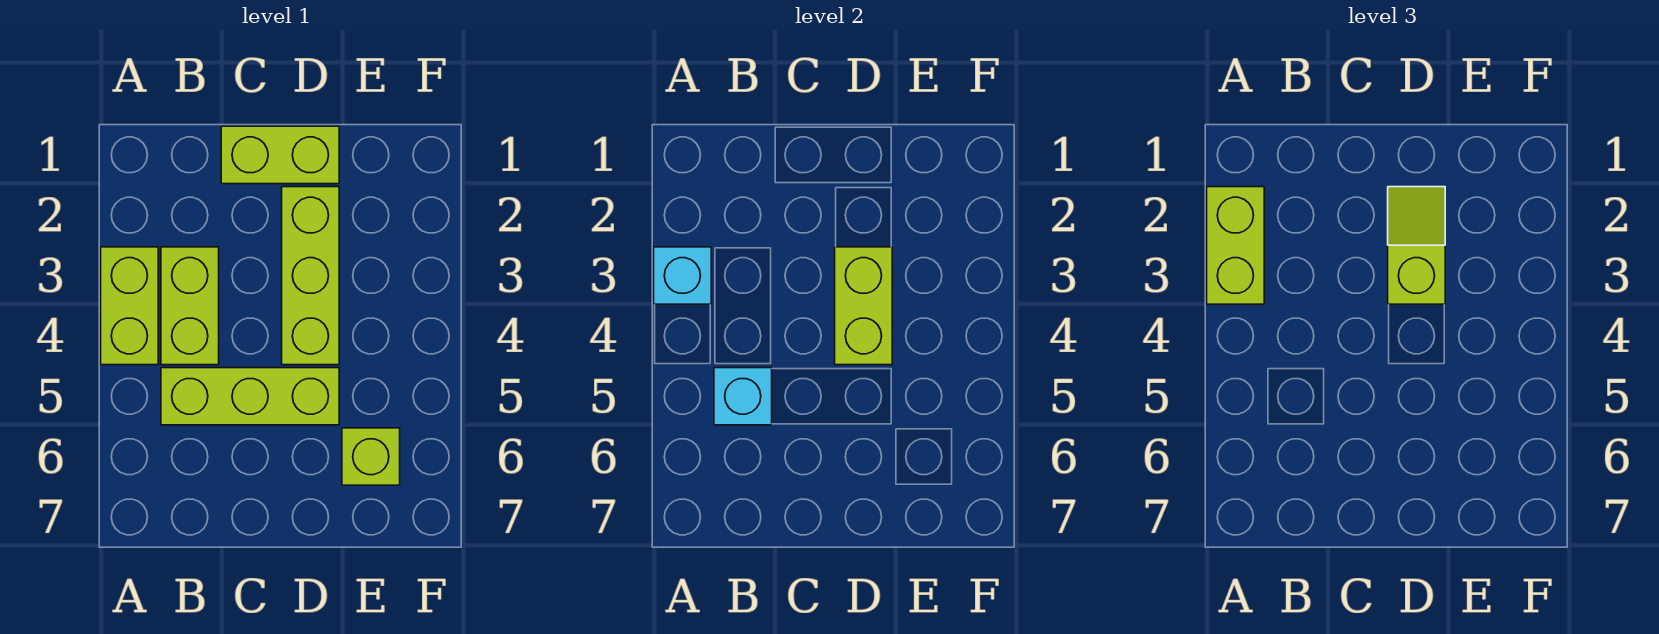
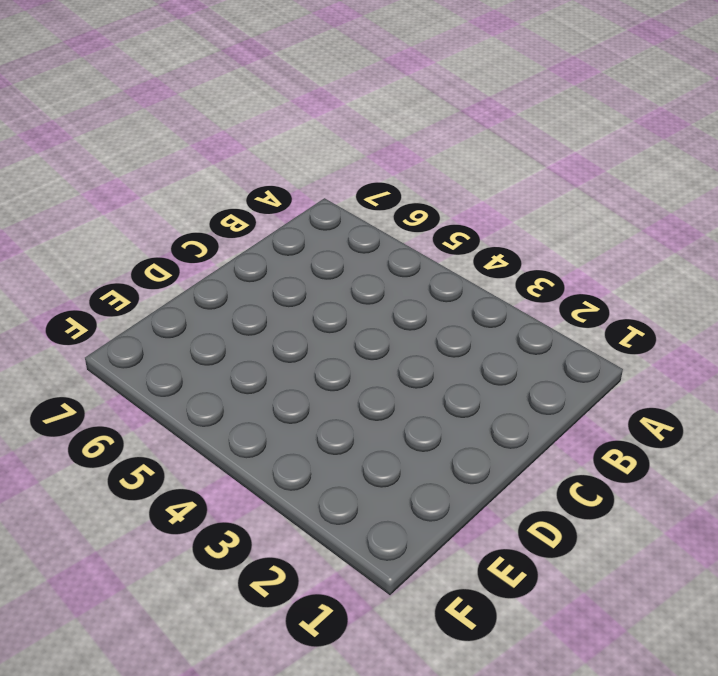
none -> lime brick A3:A4 level 1
none -> lime brick B3:B4 level 1

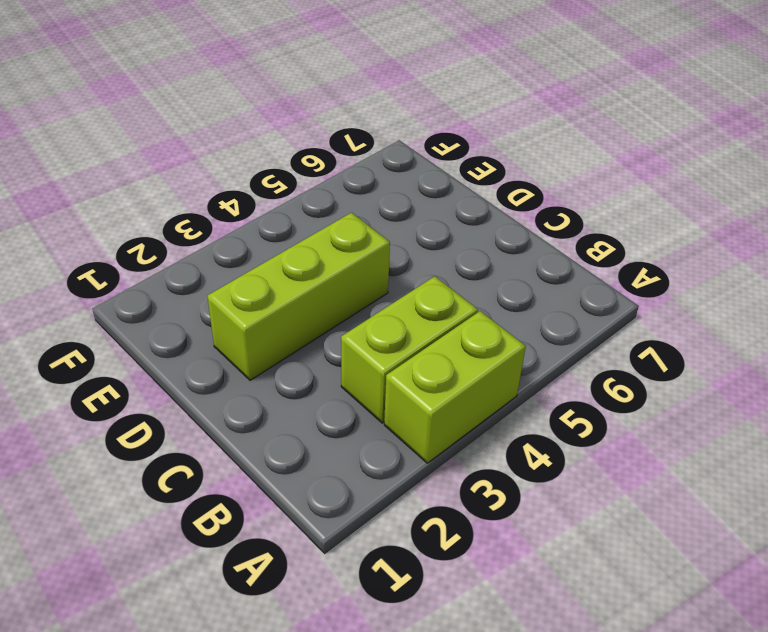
none -> lime brick B5:D5 level 1
none -> lime brick C1:D1 level 1

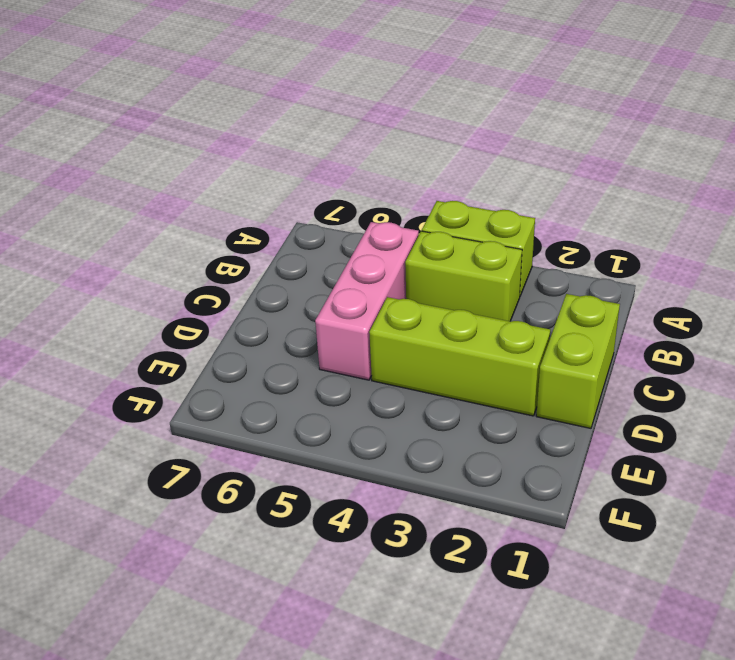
pink brick B5:D5 level 1 -> lime brick B5:D5 level 1
none -> lime brick E6 level 1
none -> cyan brick A3 level 2

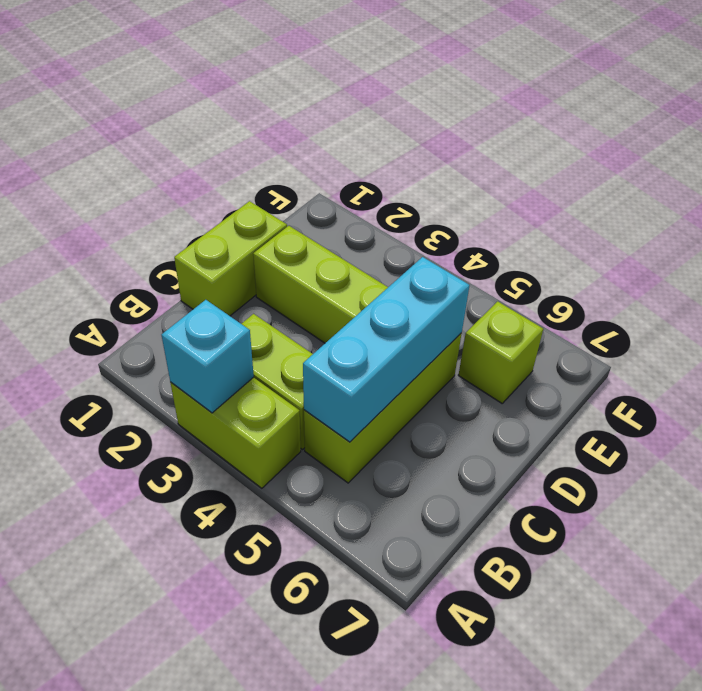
cyan brick B5:D5 level 2 -> cyan brick B5 level 2
none -> lime brick D3:D4 level 2
none -> lime brick A2:A3 level 3

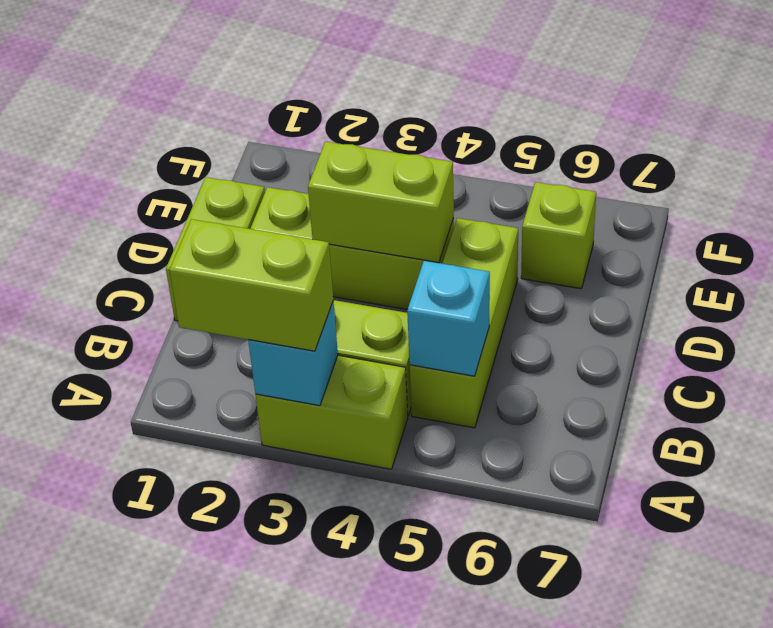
none -> lime slope D2:D3 level 3 top 3

